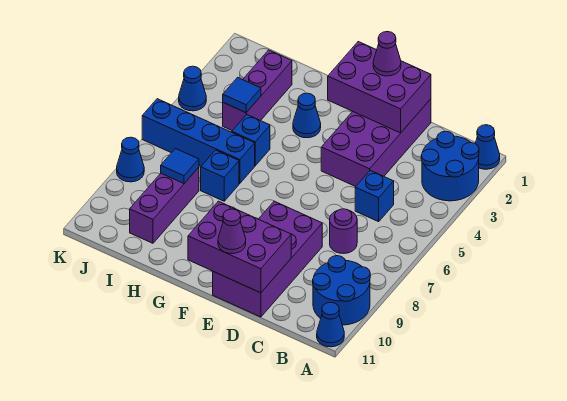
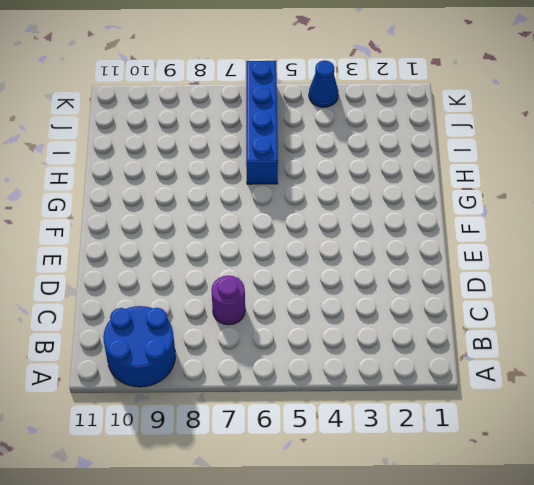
none -> blue cone A1 level 1
none -> blue round brick A2:B3 level 1
none -> blue cone A11 level 1

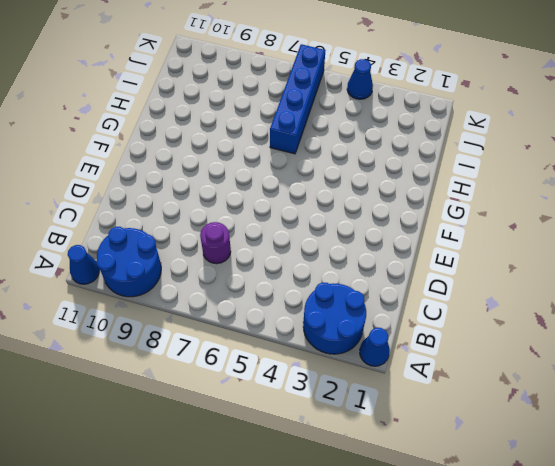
none -> blue brick C5 level 1
none -> purple brick D1:E4 level 1
none -> purple brick D8:E11 level 1

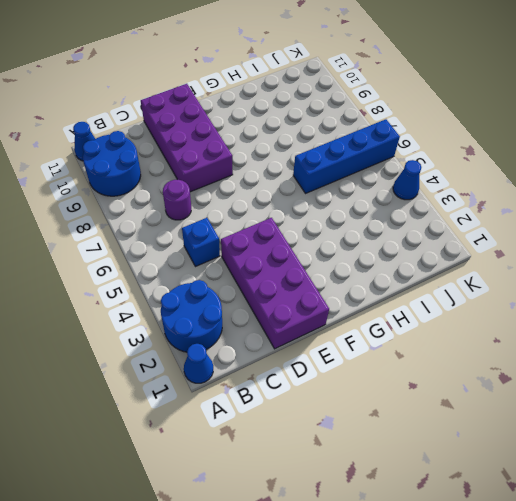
none -> blue cone G3 level 1
none -> blue brick H5 level 1
none -> blue brick H7 level 1

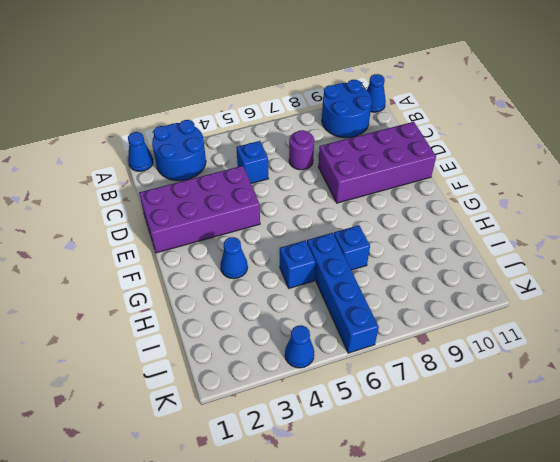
none -> purple brick I2:I4 level 1
none -> purple brick I8:I10 level 1
none -> blue cone K8 level 1

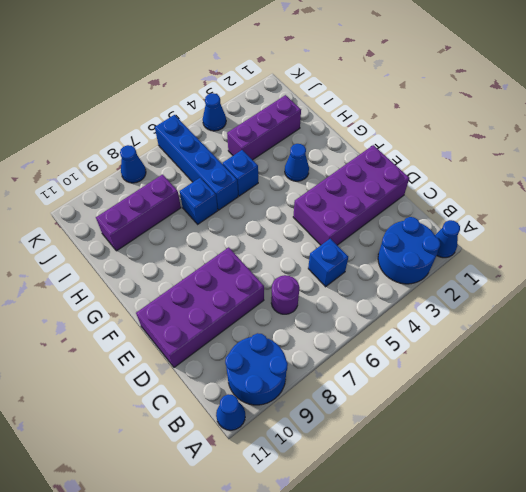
none -> purple brick D1:F2 level 2
none -> purple brick D10:F11 level 2
none -> blue tile I4 level 2

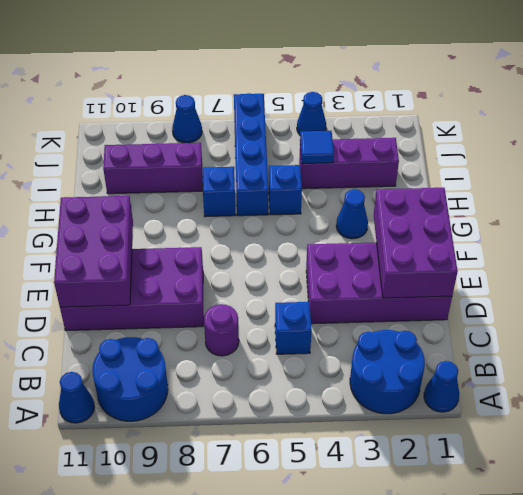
none -> blue tile I8 level 2
none -> purple cone E1 level 3
none -> purple cone E11 level 3

